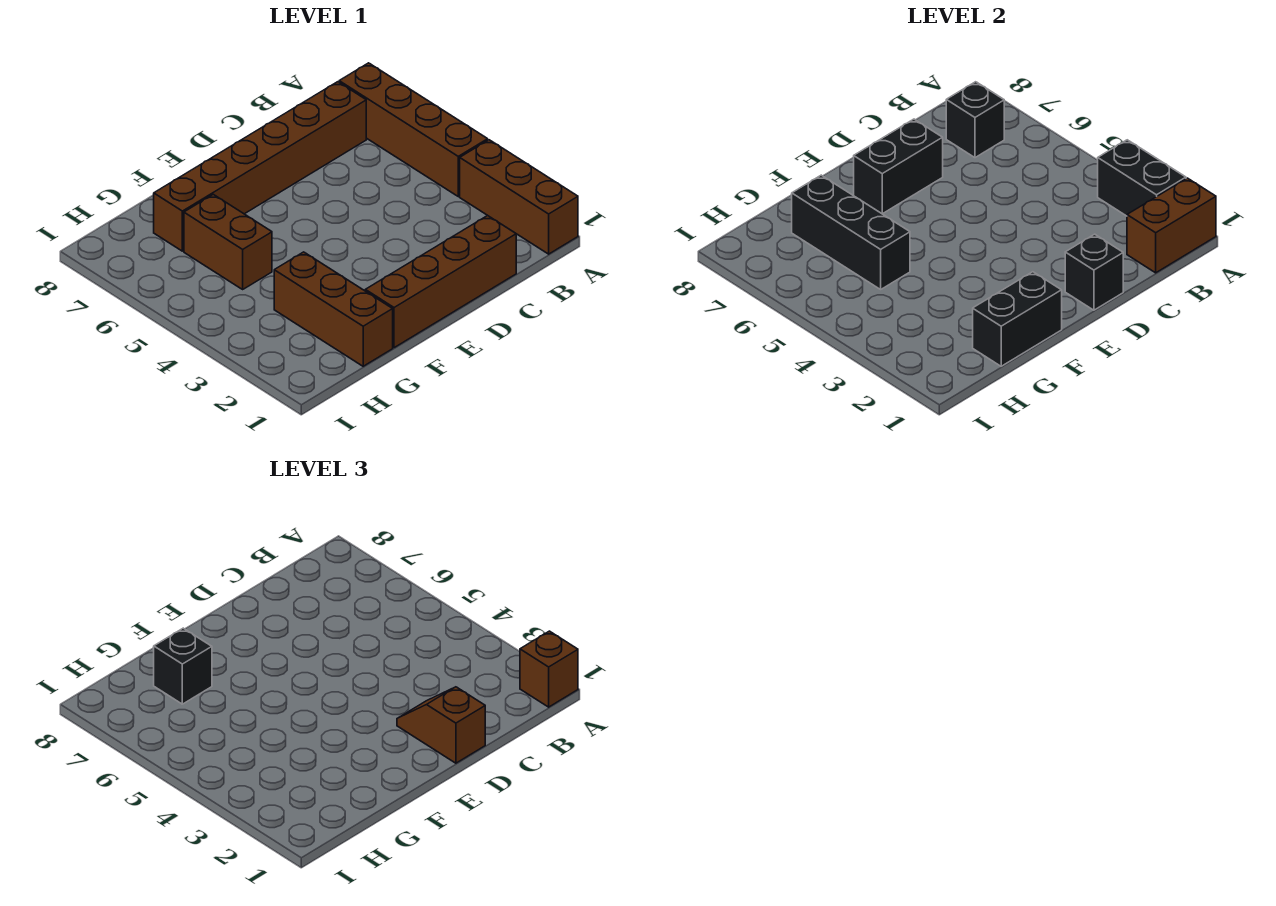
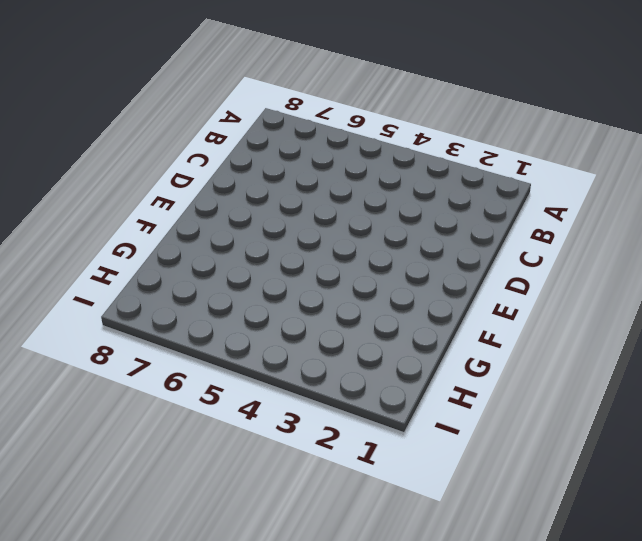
none -> brown brick A1:A3 level 1
none -> brown brick A4:A7 level 1
none -> brown brick B7:G7 level 1

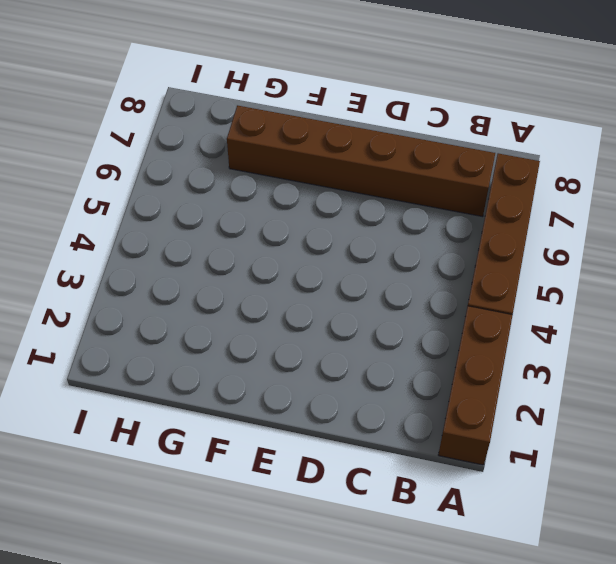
none -> brown brick C1:F1 level 1
none -> brown brick G1:G3 level 1
none -> brown brick G5:G6 level 1

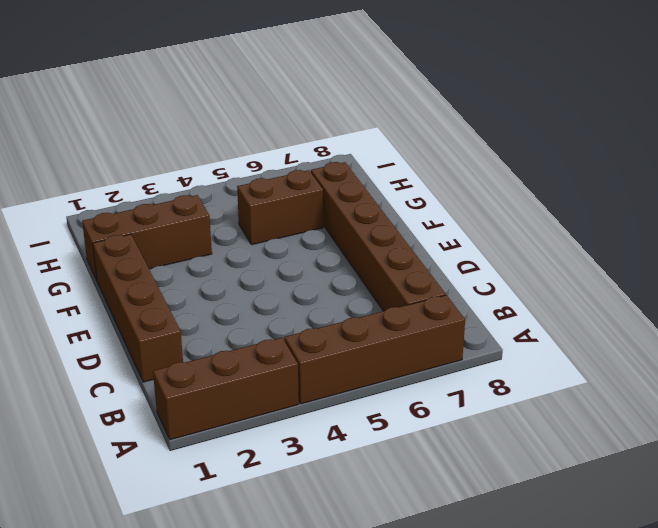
none -> brown brick A1:B1 level 2
none -> black brick A2:A3 level 2
none -> black brick B7 level 2

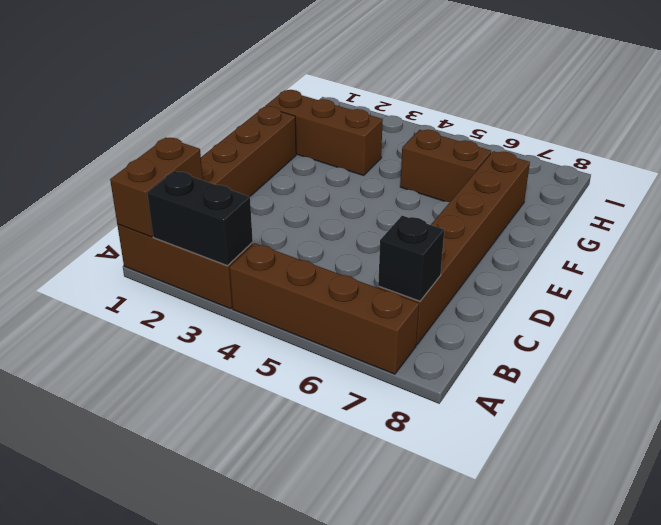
none -> black brick D1 level 2
none -> black brick D7:E7 level 2
none -> black brick F1:G1 level 2

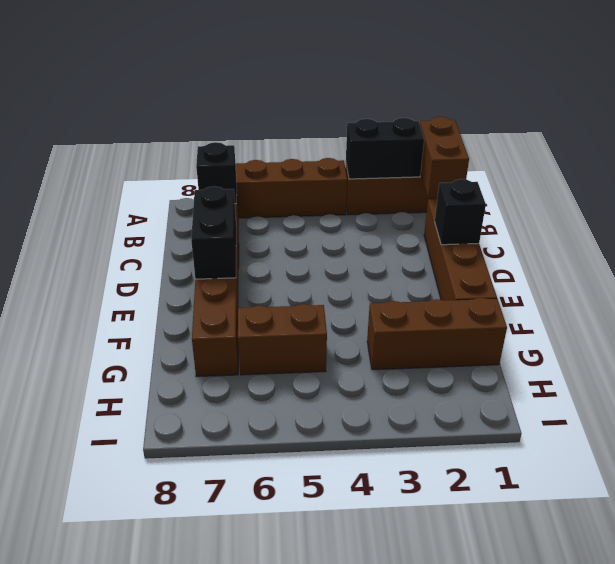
none -> black brick F1:G1 level 2
none -> black brick G5:G7 level 2
none -> brown brick A1 level 3

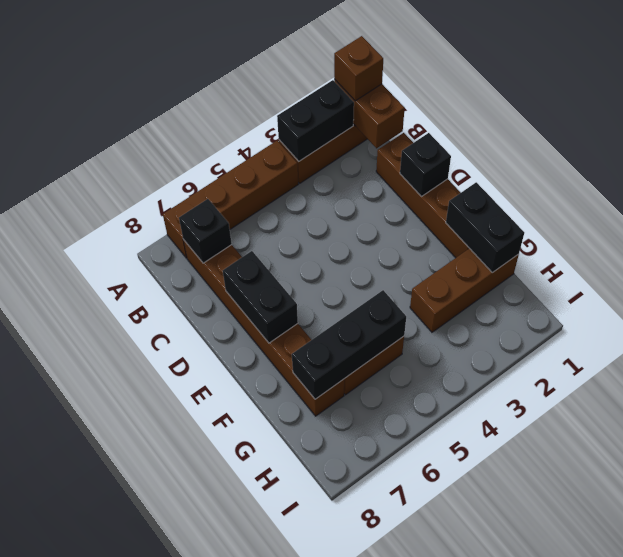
none -> brown slope D1:D2 level 3 top 1
none -> black brick G7 level 3

